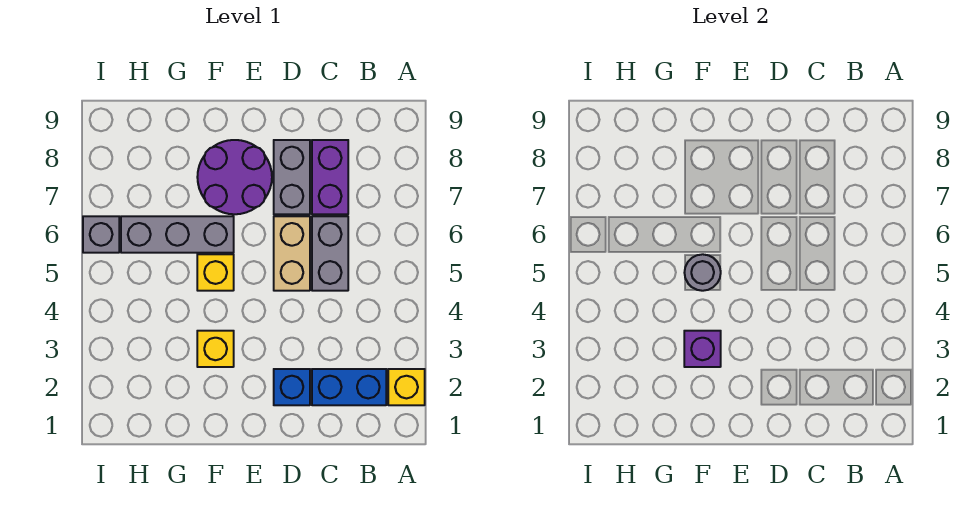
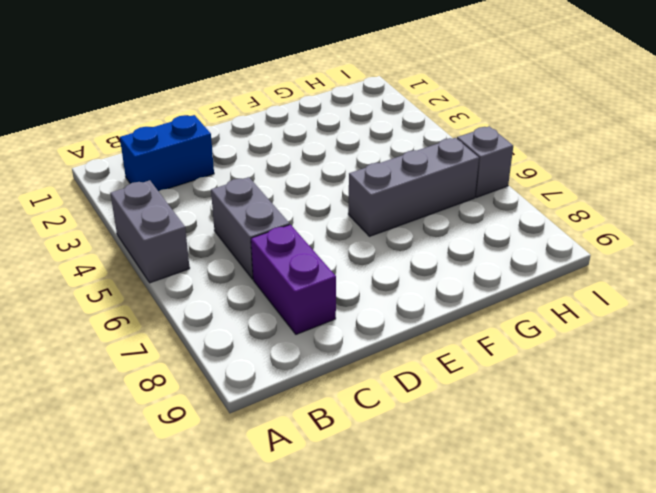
grey brick A4:A5 level 1 -> grey brick D7:D8 level 1
none -> yellow brick A2 level 1
none -> blue brick D2 level 1
none -> tan brick D5:D6 level 1

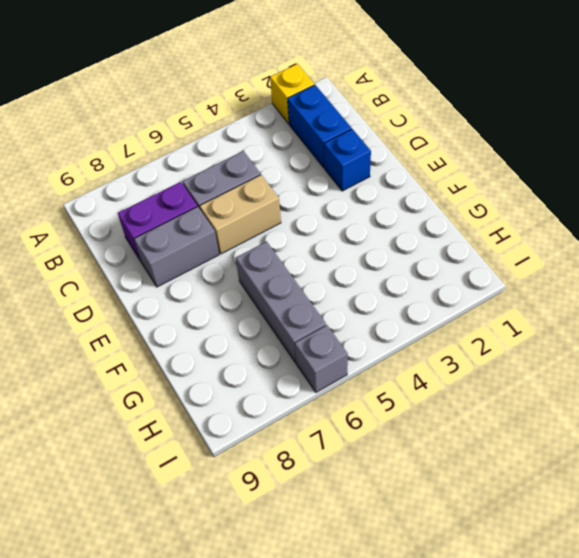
none -> purple round brick E7:F8 level 1
none -> yellow brick F3 level 1
none -> yellow brick F5 level 1

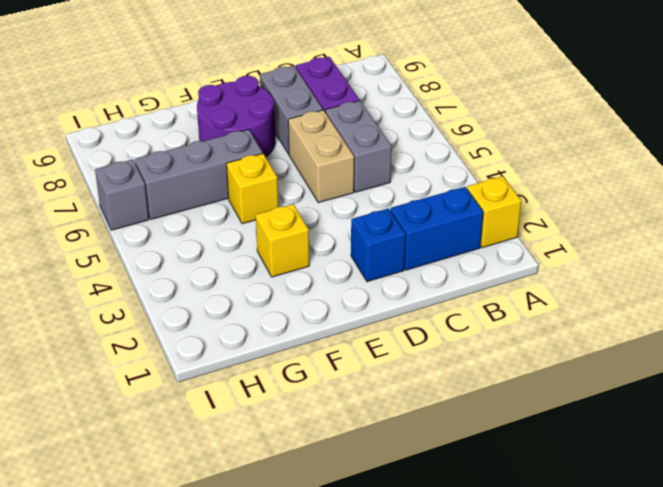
none -> purple brick F3 level 2
none -> grey round brick F5 level 2

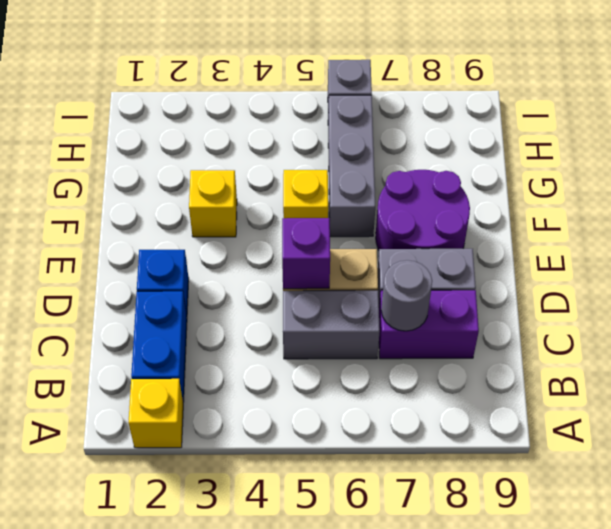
grey round brick C7 level 2 -> grey round brick F5 level 2
purple brick D5 level 2 -> purple brick F3 level 2

